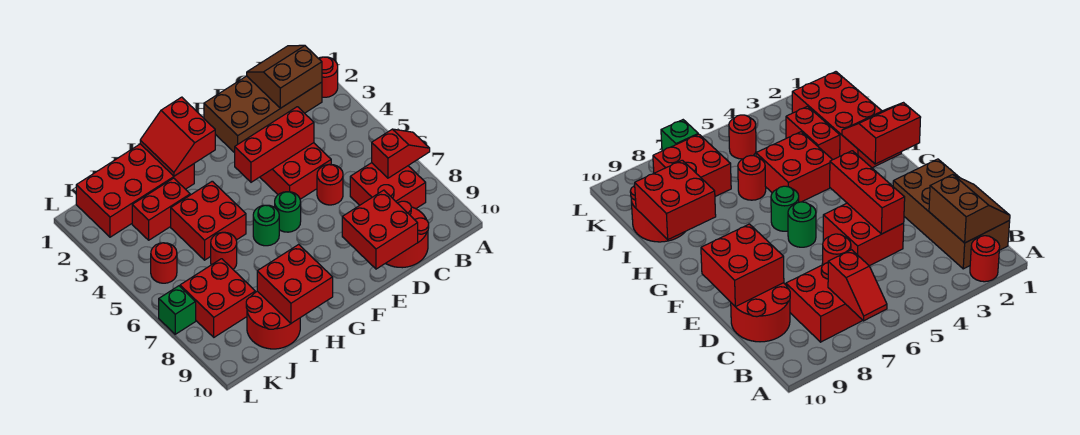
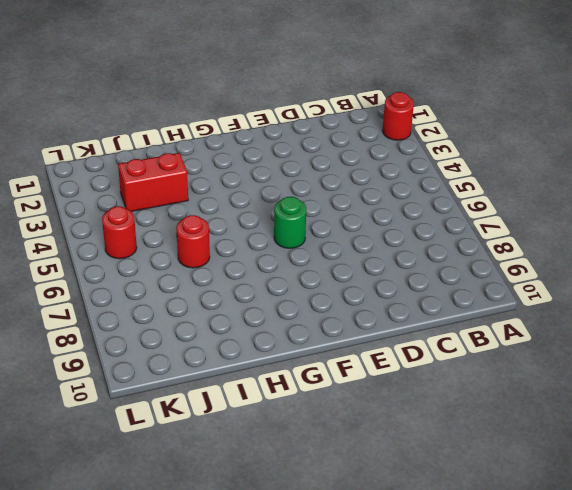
none -> brown brick B1:E2 level 1
none -> red brick B7:C8 level 1
none -> red round brick C9:D10 level 1

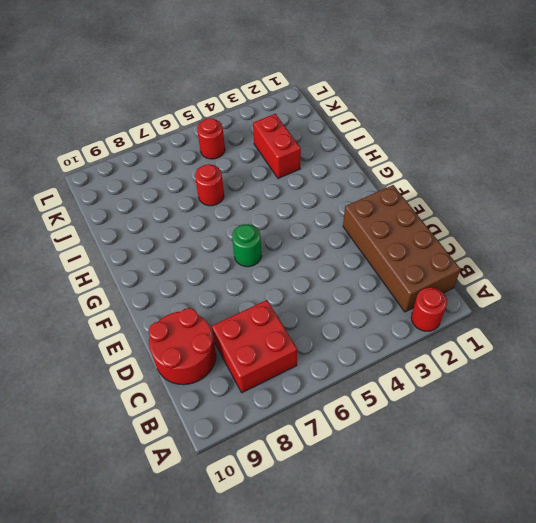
none -> red brick D4:E5 level 1
none -> red round brick D6 level 1
none -> green round brick G6 level 1

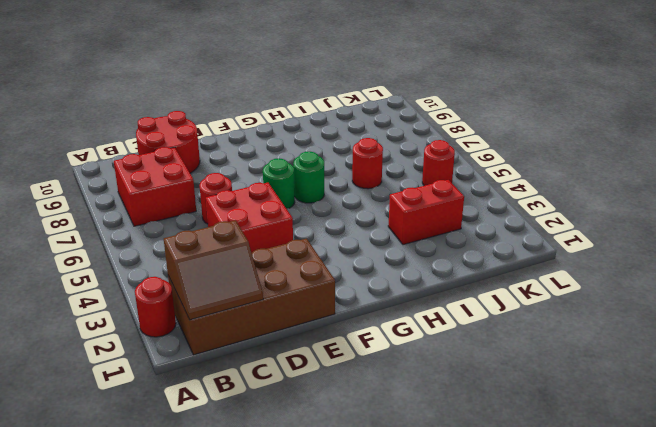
none -> red brick H1:K2 level 1
none -> red brick H4:I5 level 1
none -> red round brick I9:J10 level 1

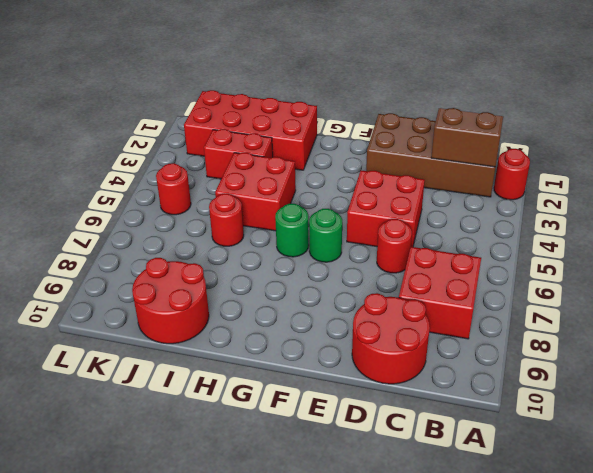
none -> red brick J7:K8 level 1
none -> green brick L7 level 1
none -> red slope A7:B7 level 2 top B

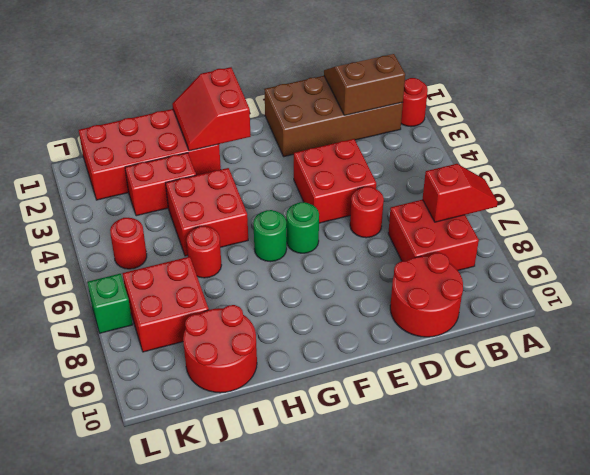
none -> red brick D4:F4 level 2
none -> red brick D9:E10 level 2
none -> red brick H9:I10 level 2

